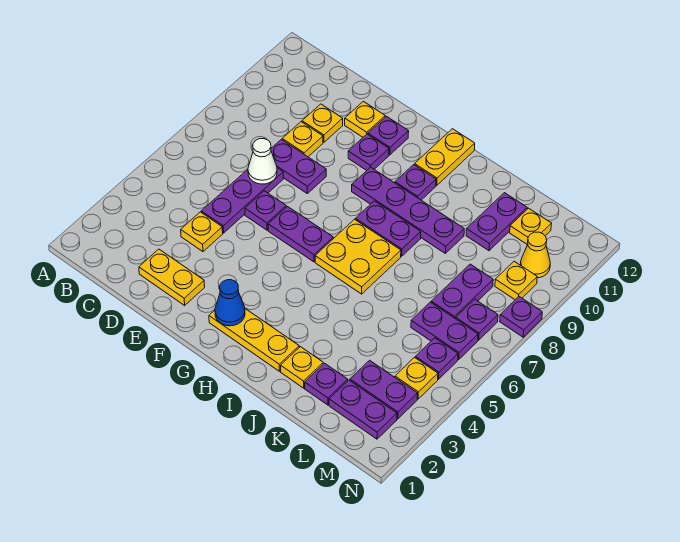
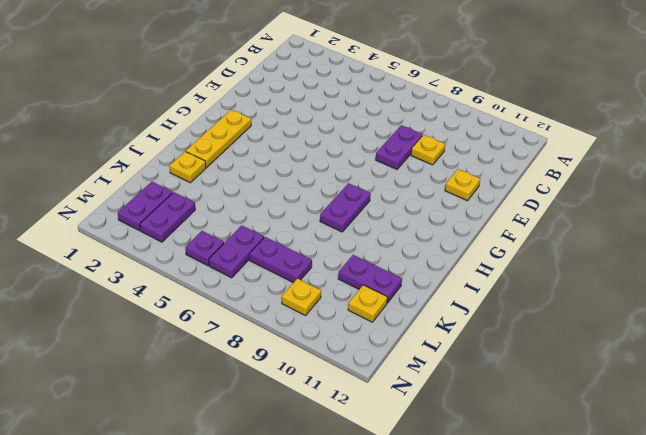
none -> yellow plate D2:E2 level 1
none -> yellow plate D4 level 1
none -> purple plate D5:D7 level 1
none -> yellow plate D10 level 1

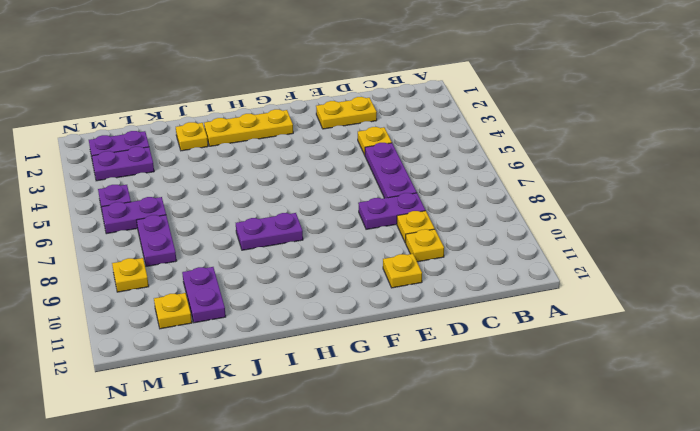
none -> purple plate E6 level 1
none -> purple plate F6:G6 level 1
none -> purple plate F10 level 1
none -> purple plate F11 level 1

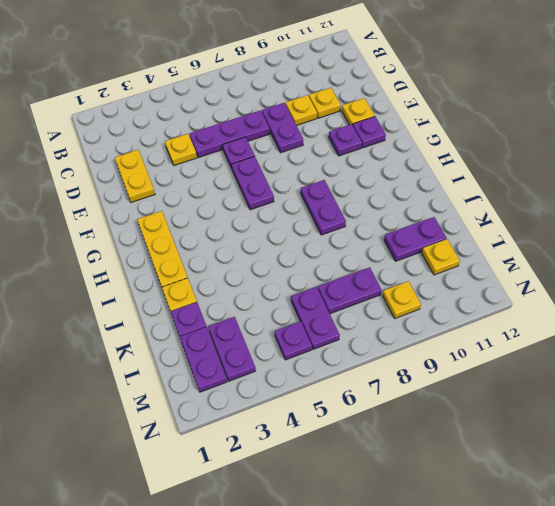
none -> purple plate G9:J9 level 1
none -> yellow plate H6:I7 level 1
none -> purple plate H10 level 1
none -> yellow plate H11:H12 level 1

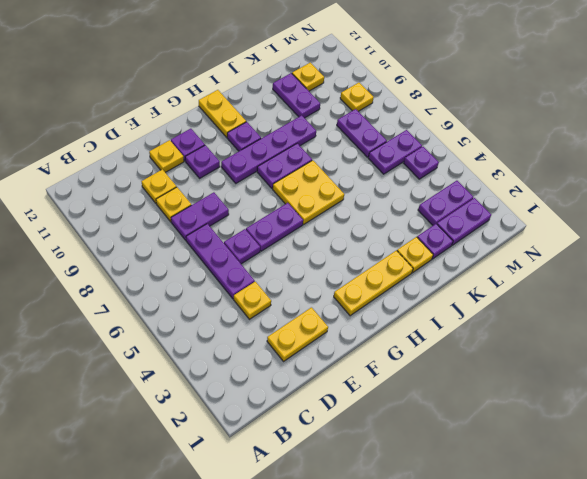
none -> yellow plate M4 level 1
none -> purple plate M7 level 1
none -> yellow cone M10 level 1
none -> purple plate N8 level 1

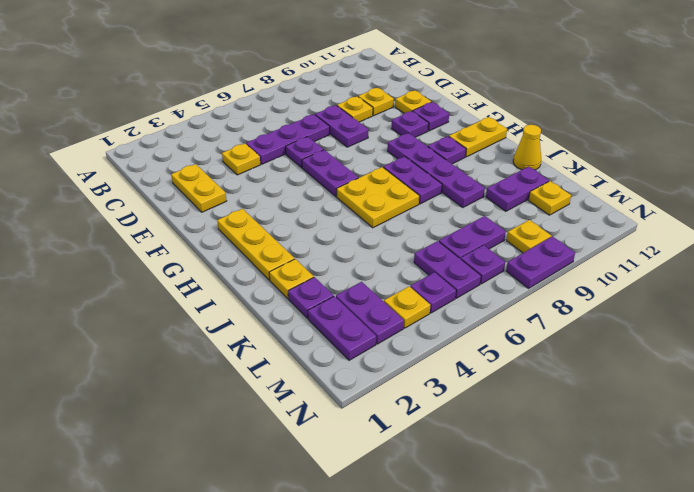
yellow cone J12 level 1 -> yellow cone M10 level 1
purple plate N8:N9 level 1 -> purple plate N8 level 1
none -> white cone D7 level 2
none -> blue cone G2 level 2

